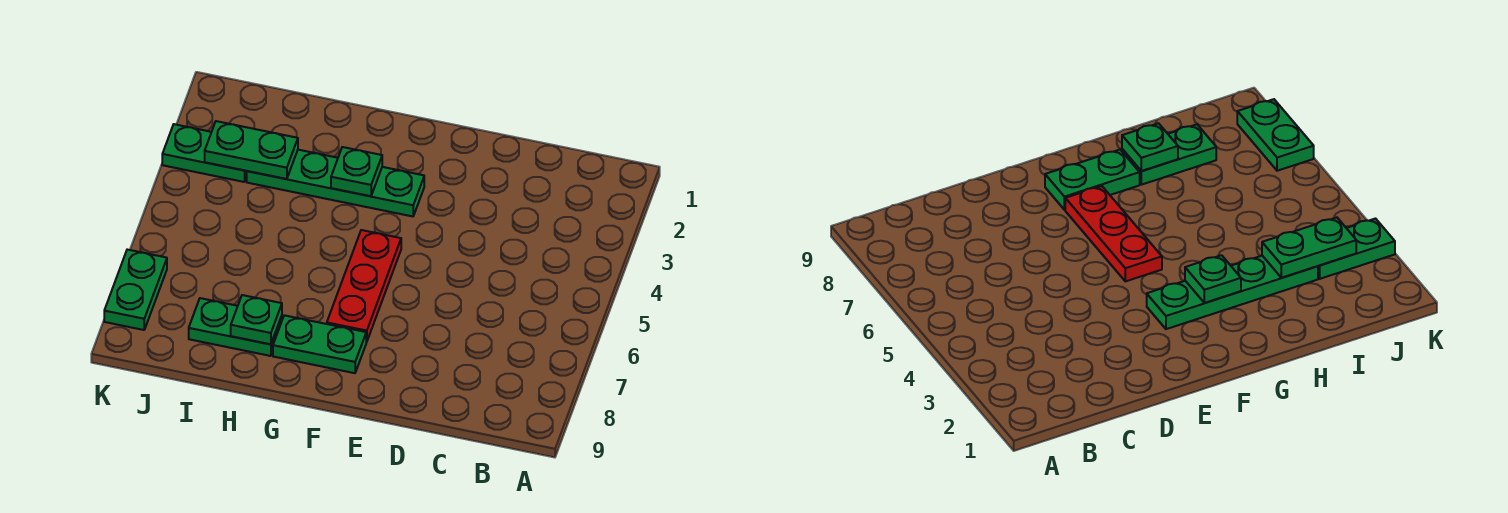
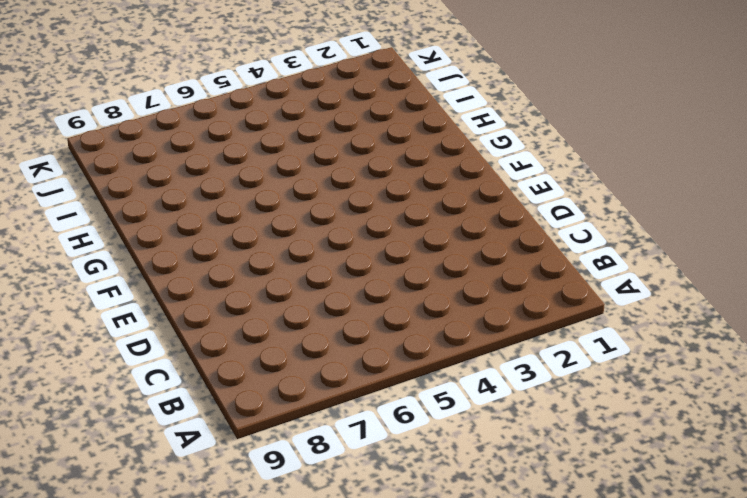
none -> green plate F3:I3 level 1
none -> red plate F5:F7 level 1

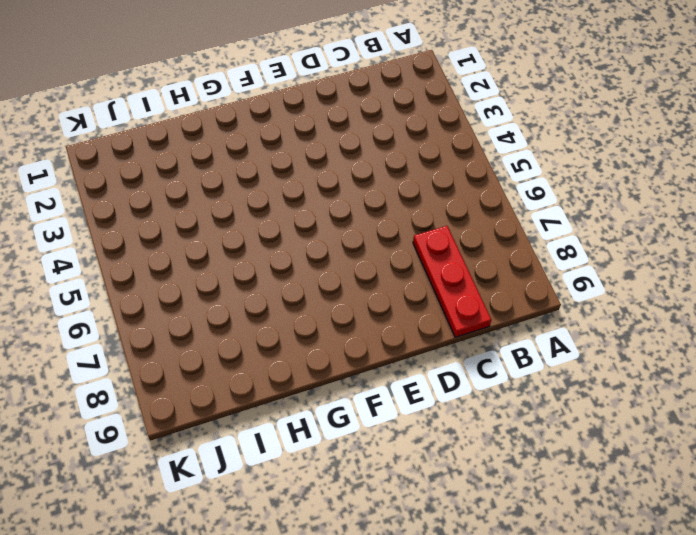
red plate C7:C9 level 1 -> red plate F5:F7 level 1
none -> green plate F3:I3 level 1
none -> green plate F8:G8 level 1

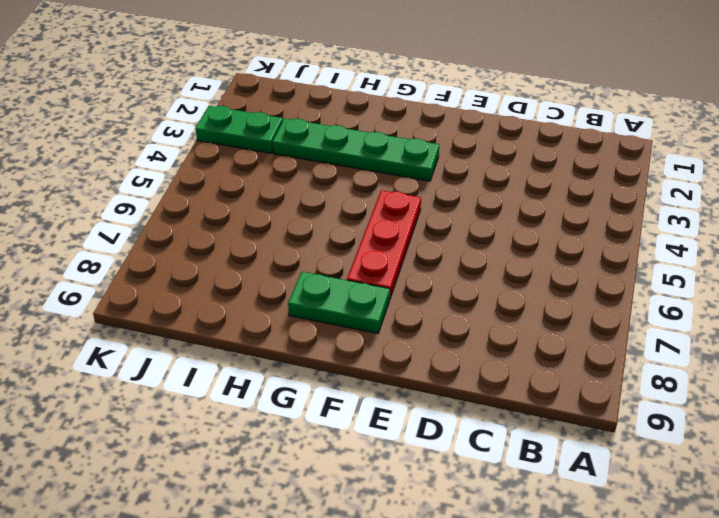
none -> green plate H8:I8 level 1
none -> green plate K7:K8 level 1

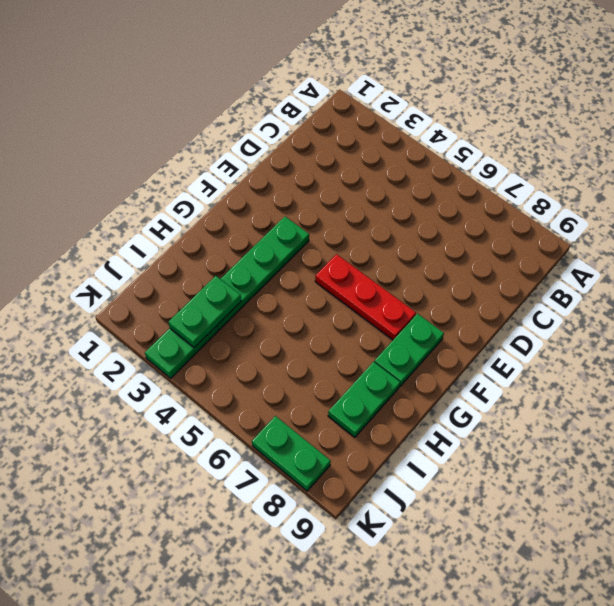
none -> green plate G3 level 2
none -> green plate H8 level 2

